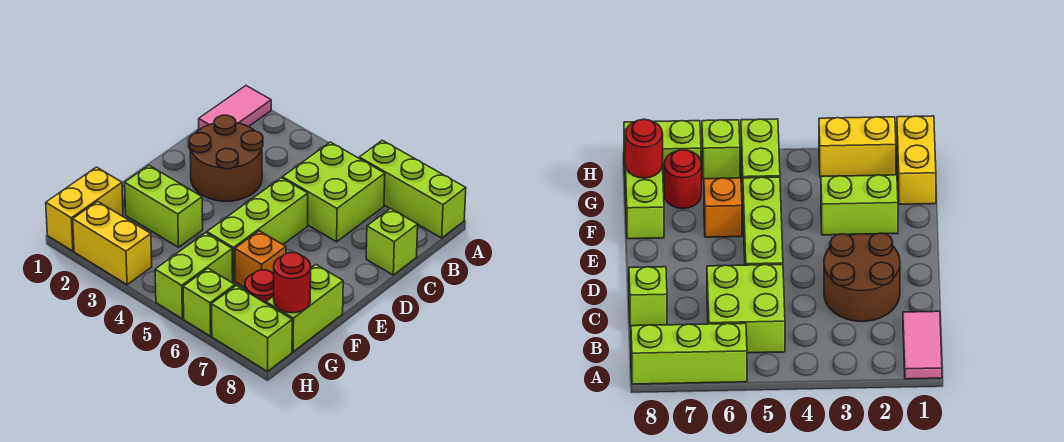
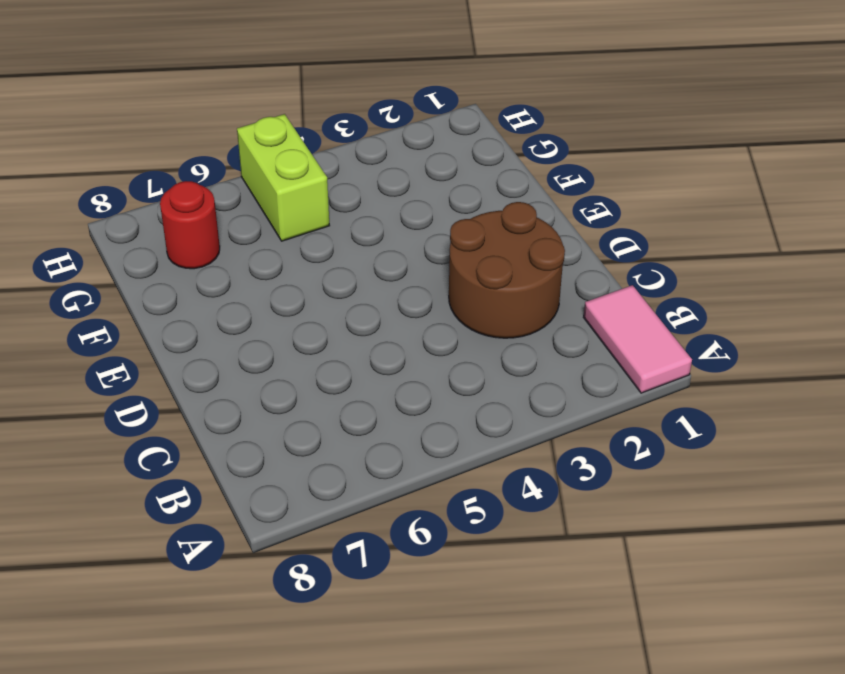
none -> lime brick A6:A8 level 1
none -> lime brick B5:C6 level 1
none -> lime brick C8 level 1

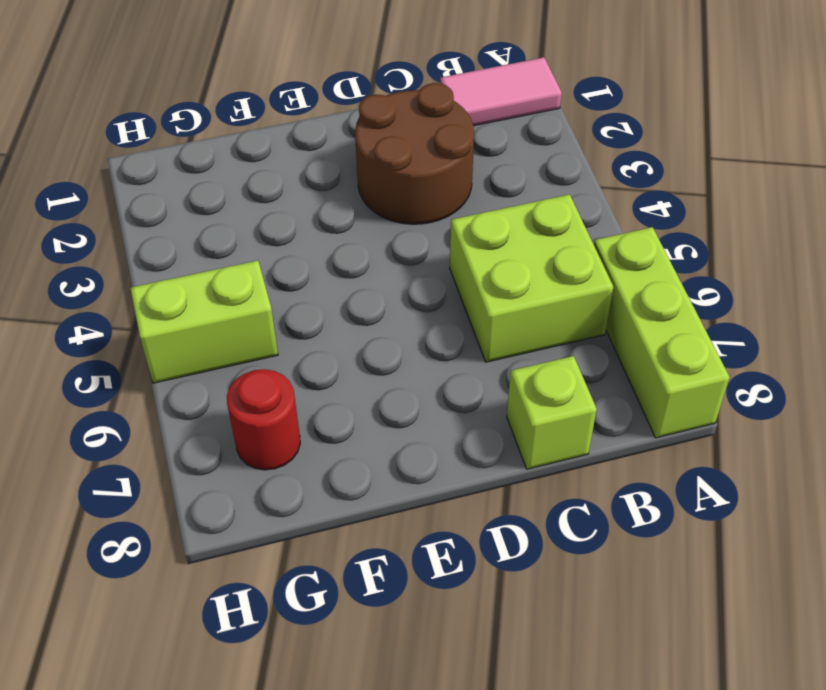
none -> lime brick D5:F5 level 1
none -> lime brick F2:F3 level 1
none -> orange brick F6 level 1

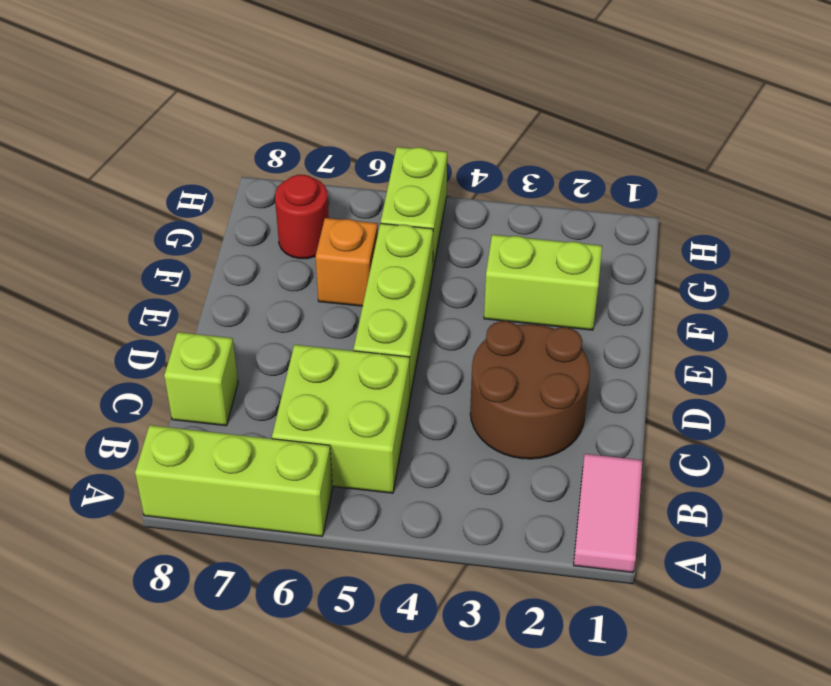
none -> lime brick F8:G8 level 1
none -> yellow brick G1:H1 level 1
none -> yellow brick H2:H3 level 1

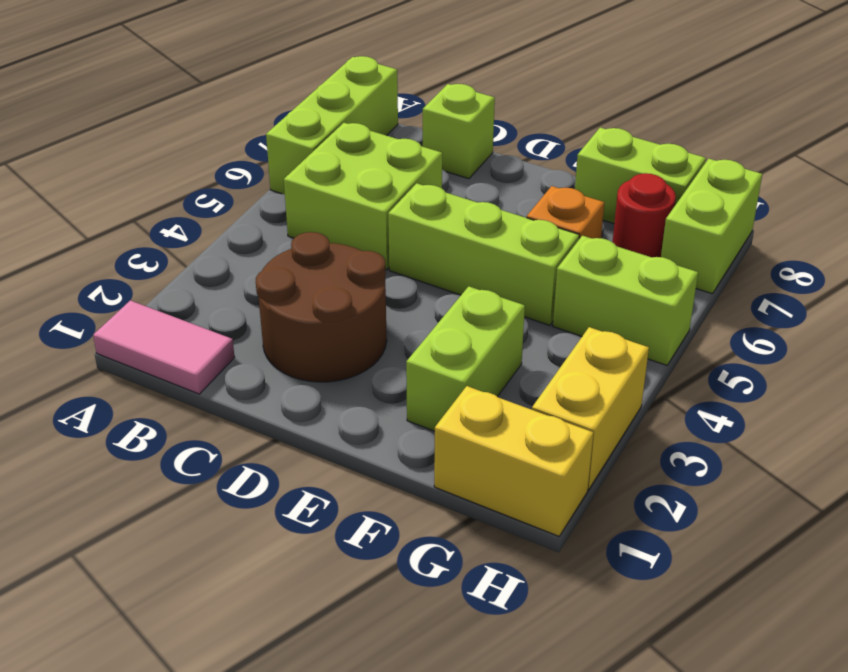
none -> lime brick H6 level 1
none -> red round brick G8 level 2

